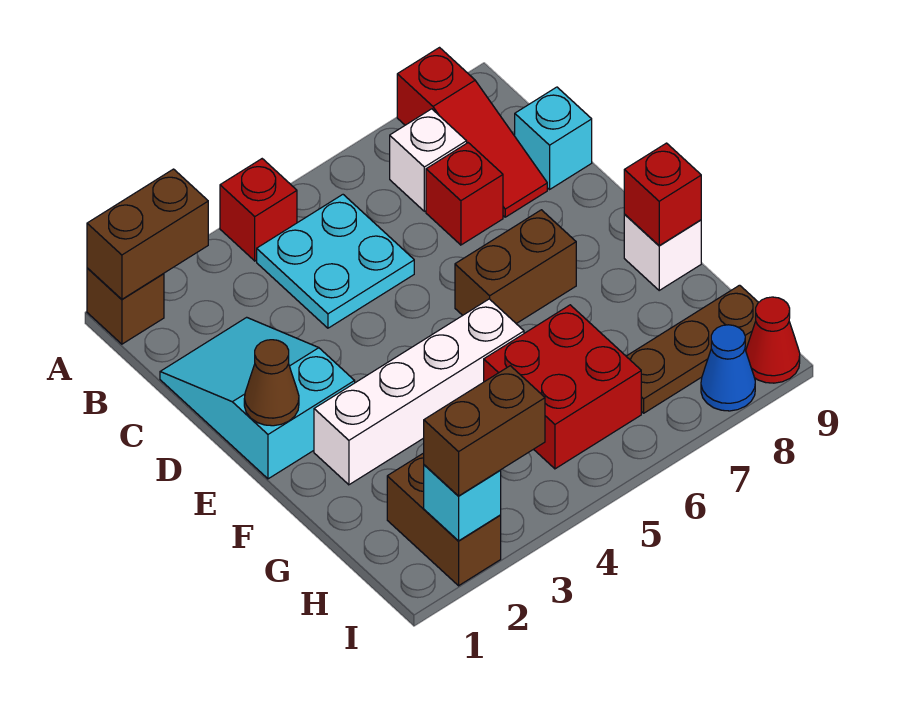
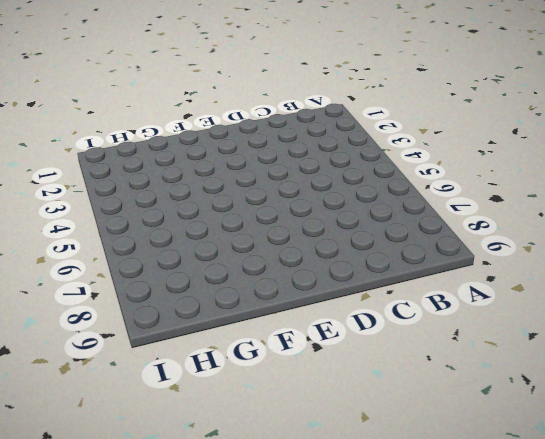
none -> brown brick A1 level 1
none -> red brick A4 level 1
none -> red slope A8:C8 level 1 top A

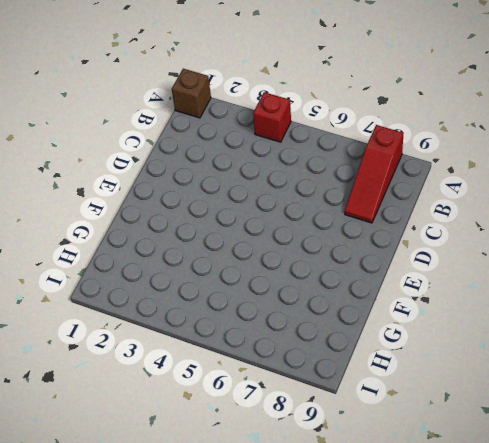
none -> cyan plate B4:C5 level 1
none -> white brick B7 level 1
none -> cyan slope C1:E2 level 1 top E

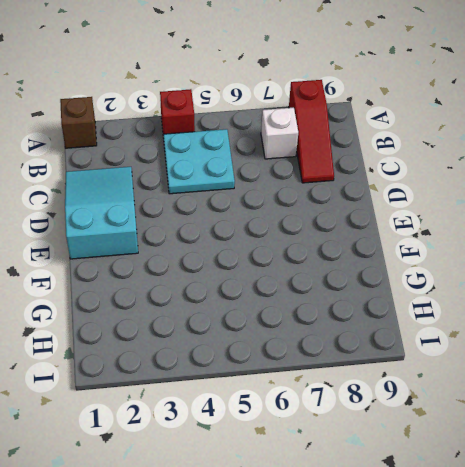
none -> red brick C7 level 1
none -> cyan brick C9 level 1
none -> brown brick E6:E7 level 1

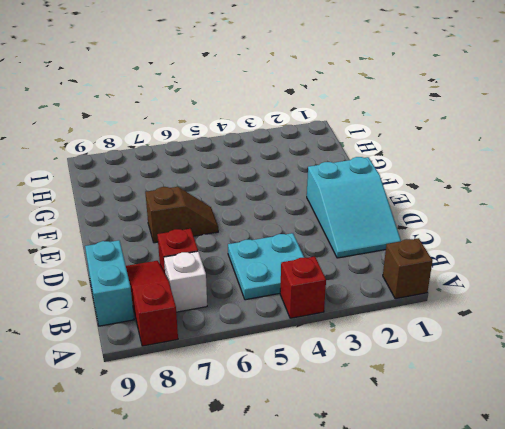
cyan brick B9:C9 level 1 -> cyan brick C9 level 1
brown slope E6:E7 level 1 top 7 -> brown brick E6:E7 level 1
none -> white brick F2:F5 level 1
none -> white brick F9 level 1
none -> red brick G5:H6 level 1

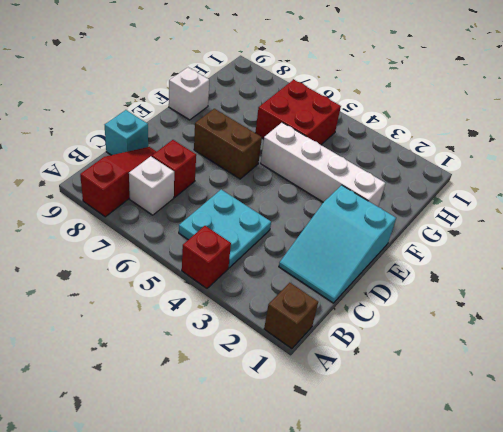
none -> brown brick H2:I2 level 1
none -> brown plate H7:H9 level 1
none -> blue cone I8 level 1

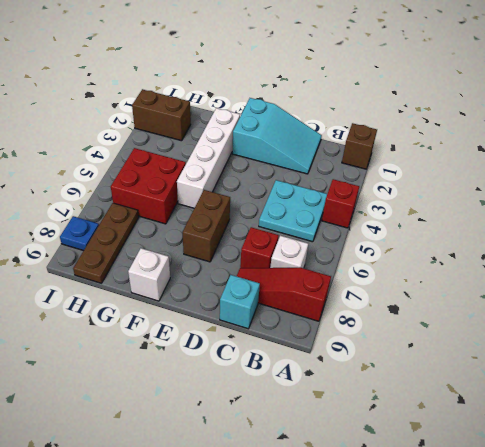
blue plate I8 level 1 -> blue cone I8 level 1
none -> red cone I9 level 1
none -> brown brick A1:A2 level 2
none -> brown cone E1 level 2

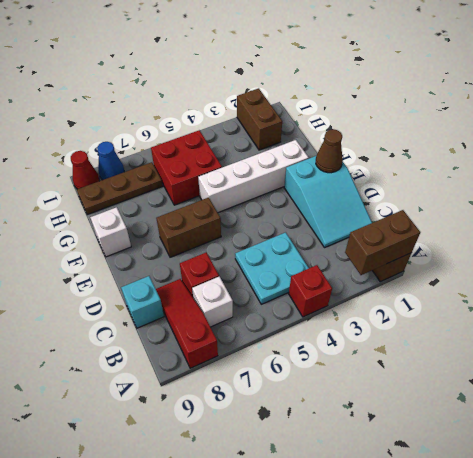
none -> red brick F9 level 2
none -> cyan brick I2 level 2
none -> brown brick I2:I3 level 3

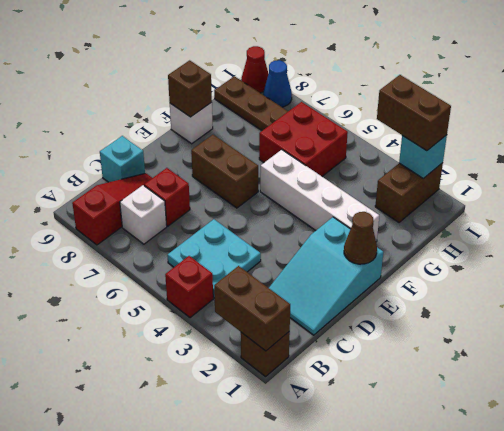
brown brick F9 level 2 -> red brick F9 level 2

